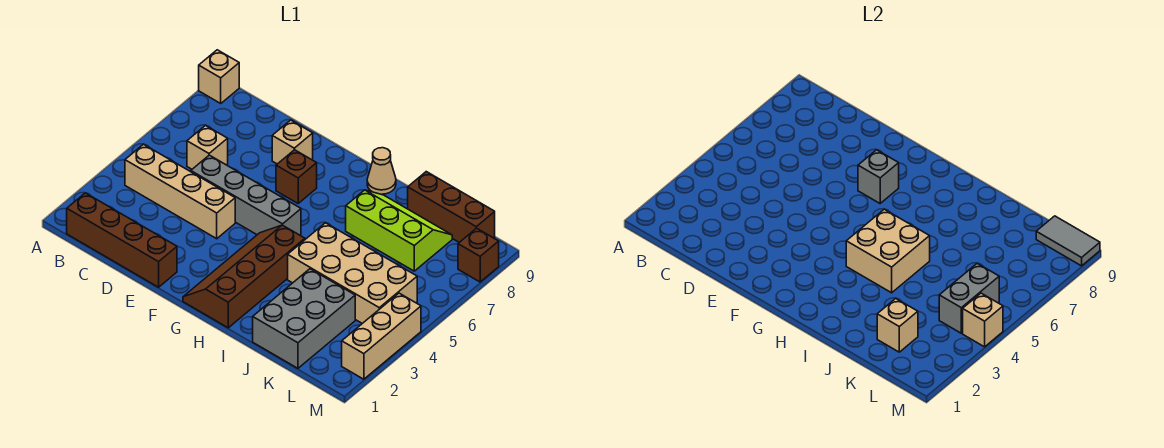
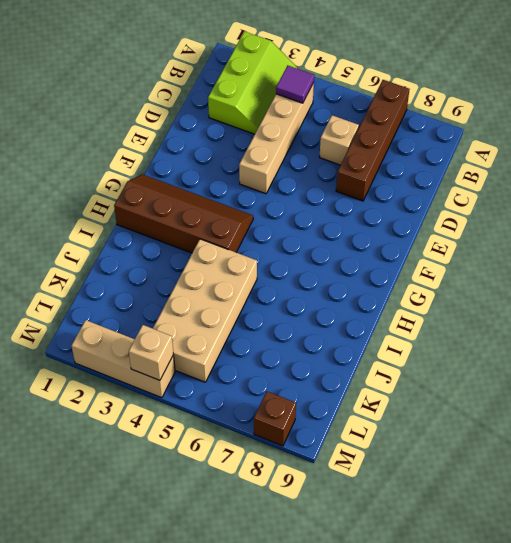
lime slope A2:C3 level 1 top 2 -> lime slope I7:K8 level 1 top 7
brown brick A7:D7 level 1 -> brown brick B1:E1 level 1
purple tile B4 level 2 -> none
none -> tan brick A9 level 1
none -> grey brick D5:G5 level 1
none -> tan brick E8 level 1

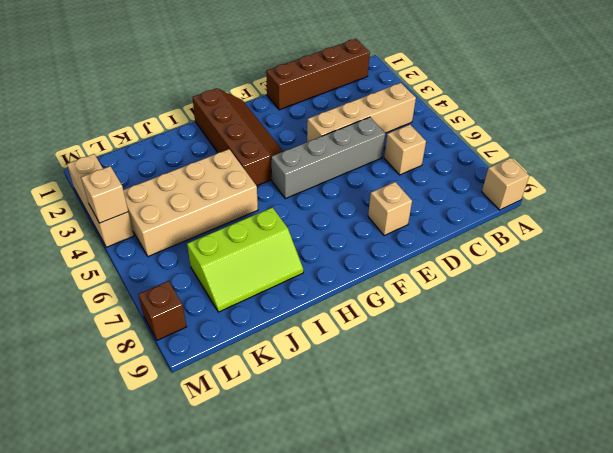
none -> brown brick F7 level 1
none -> tan cone H9 level 1
none -> grey brick J1:K3 level 1

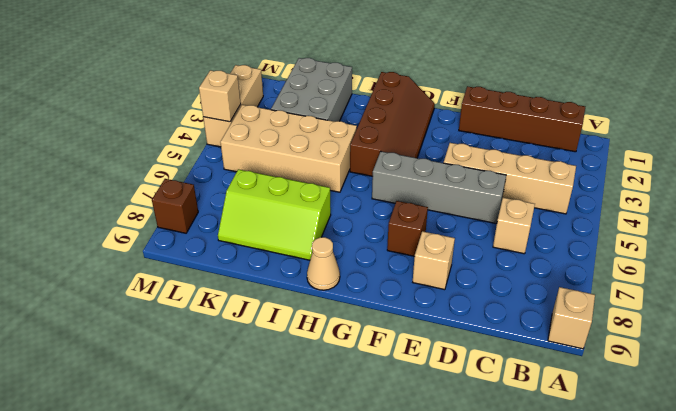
none -> brown brick J9:L9 level 1
none -> grey brick F7 level 2
none -> tan brick H4:I5 level 2

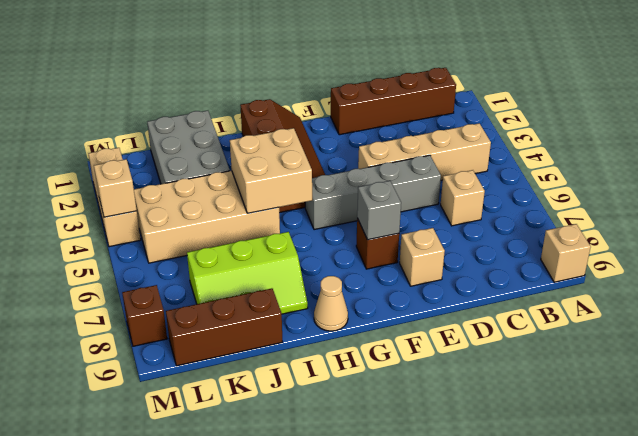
none -> tan brick K2 level 2
none -> grey brick L4:L5 level 2
none -> grey tile L9:M9 level 2

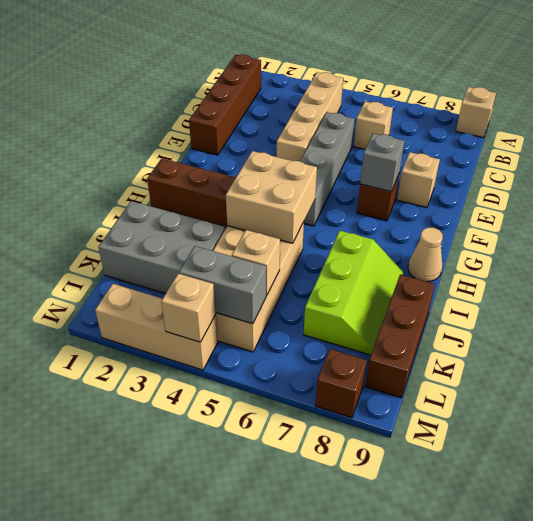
tan brick K5 level 2 -> tan brick K2 level 2
none -> grey tile L9:M9 level 2

